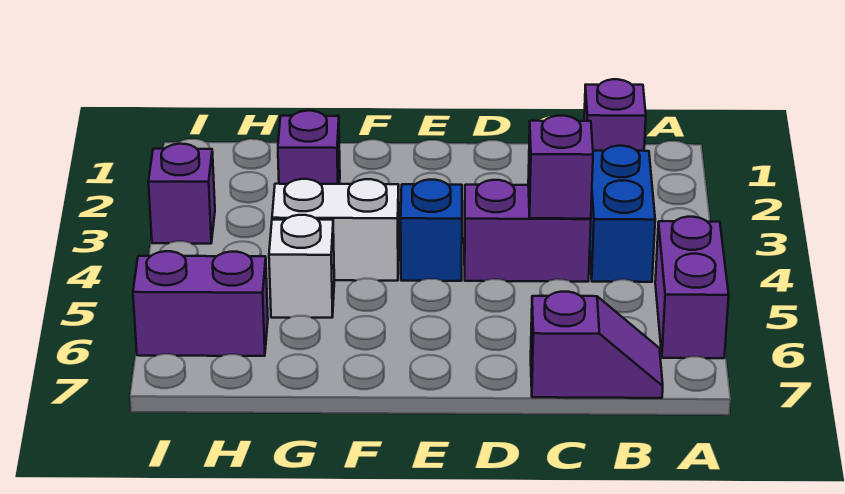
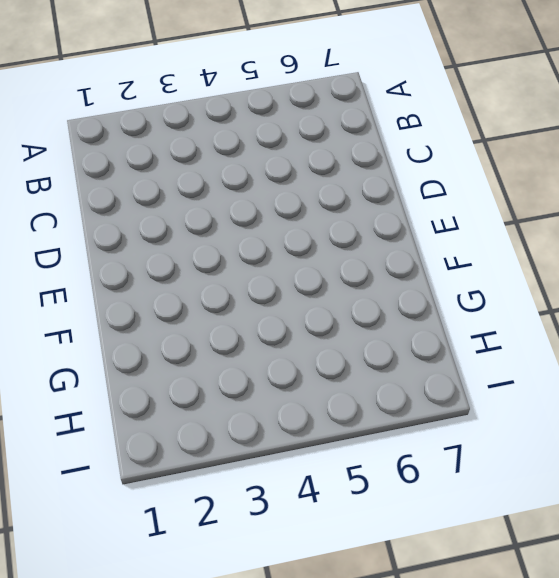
none -> purple brick A5:A6 level 1
none -> purple brick B1 level 1
none -> blue brick B3:B4 level 1

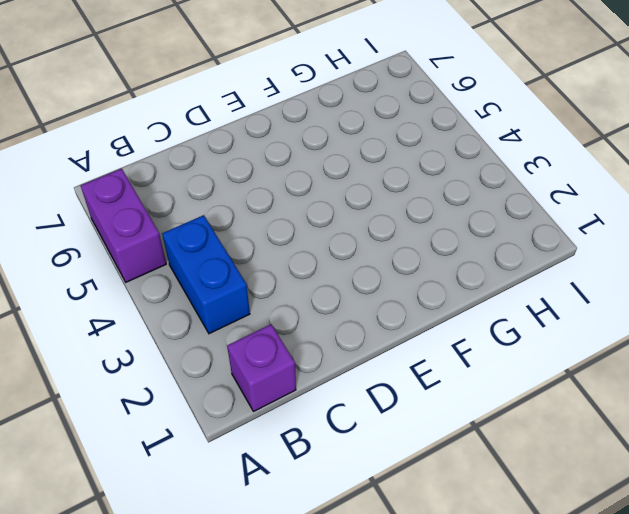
none -> purple slope B7:C7 level 1 top C
none -> purple brick C4:D4 level 1
none -> blue brick E4 level 1

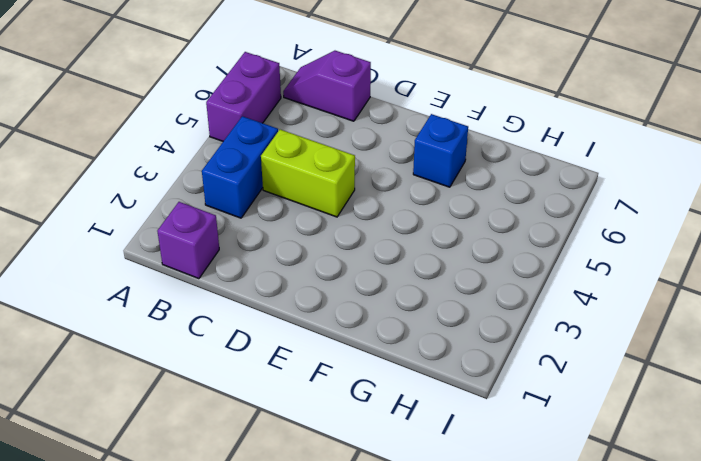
lime brick C4:D4 level 1 -> purple brick C4:D4 level 1
blue brick F6 level 1 -> blue brick E4 level 1
none -> white brick F4:G4 level 1
none -> purple brick G2 level 1
none -> white brick G5 level 1

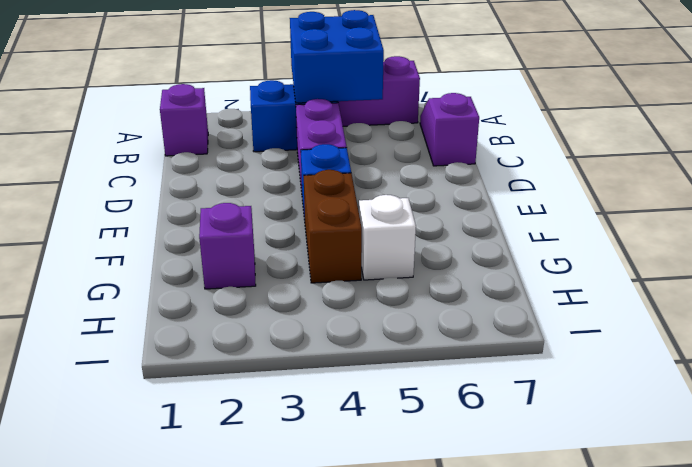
blue brick A4:B5 level 2 -> none
brown brick F4:G4 level 1 -> white brick F4:G4 level 1
none -> purple brick H6:I6 level 1
none -> purple brick I3 level 1
none -> purple brick C4 level 2

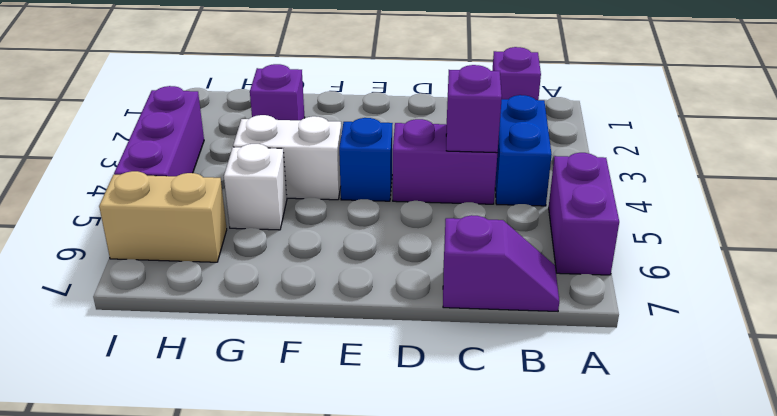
tan brick H6:I6 level 1 -> purple brick H6:I6 level 1
purple brick I3:I5 level 1 -> purple brick I3 level 1

